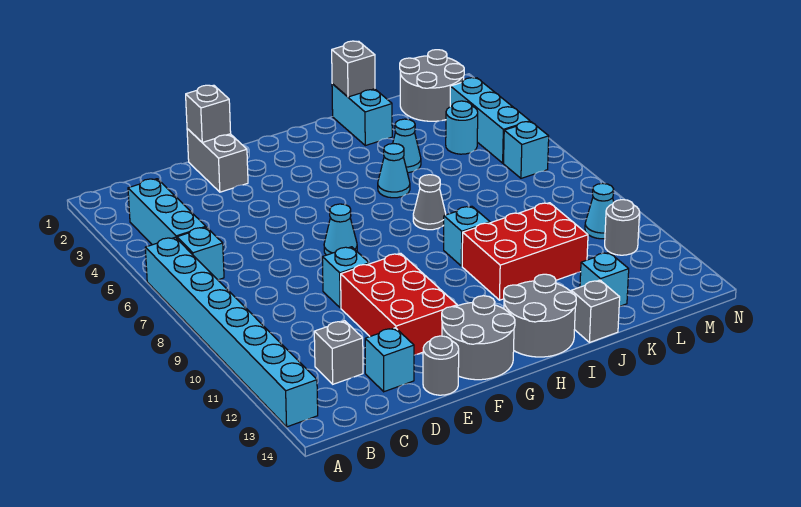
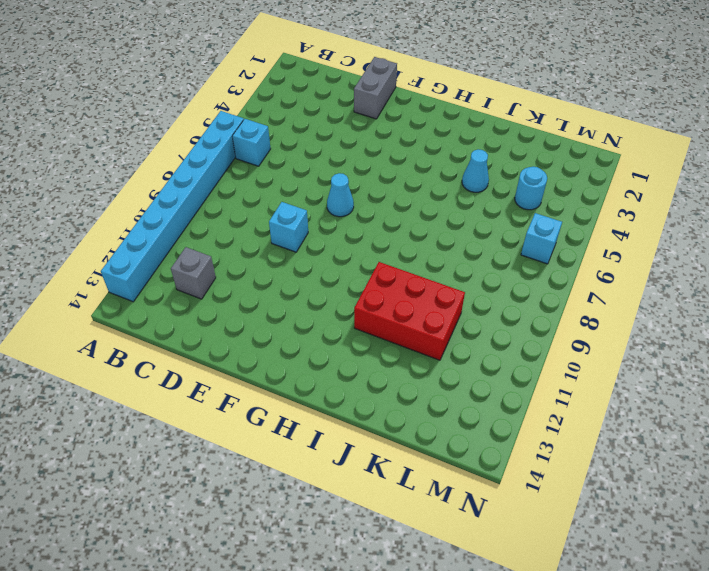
none -> cyan brick B3:B5 level 1
none -> cyan brick D13 level 1
none -> red brick E10:F12 level 1

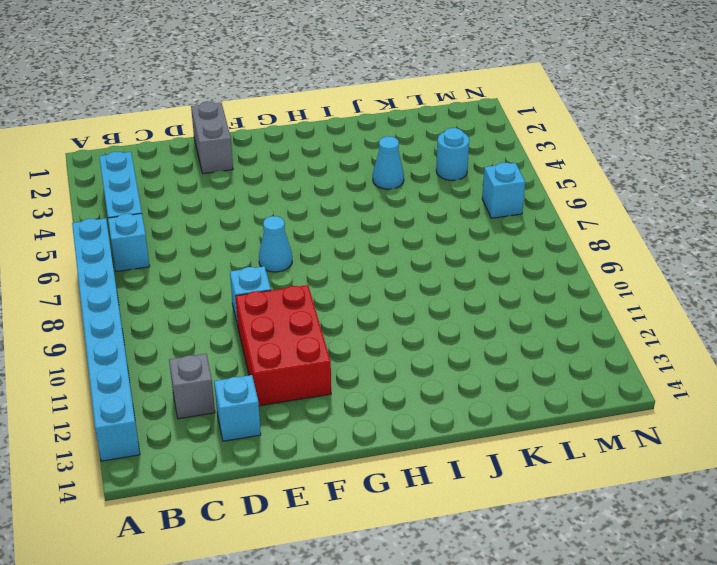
none -> grey round brick E14 level 1
none -> grey round brick F13:G14 level 1
none -> grey round brick H13:I14 level 1

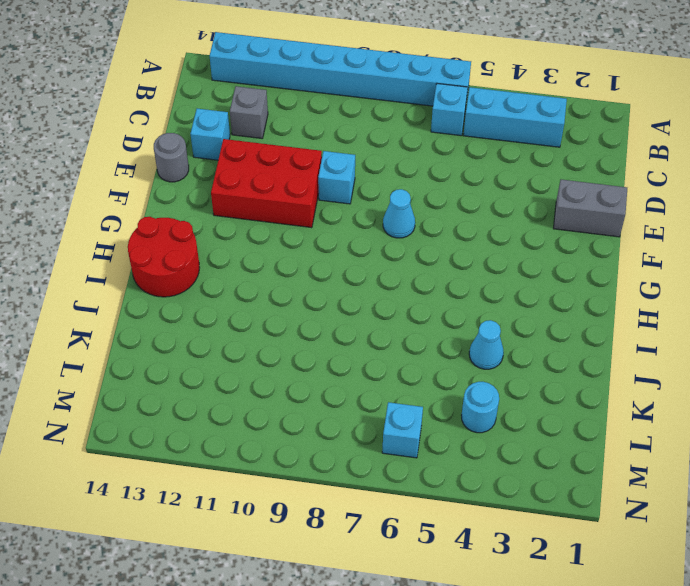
red round brick H13:I14 level 1 -> grey round brick H13:I14 level 1
none -> grey round brick F13:G14 level 1
none -> cyan cone I5 level 1
none -> grey cone I7 level 1

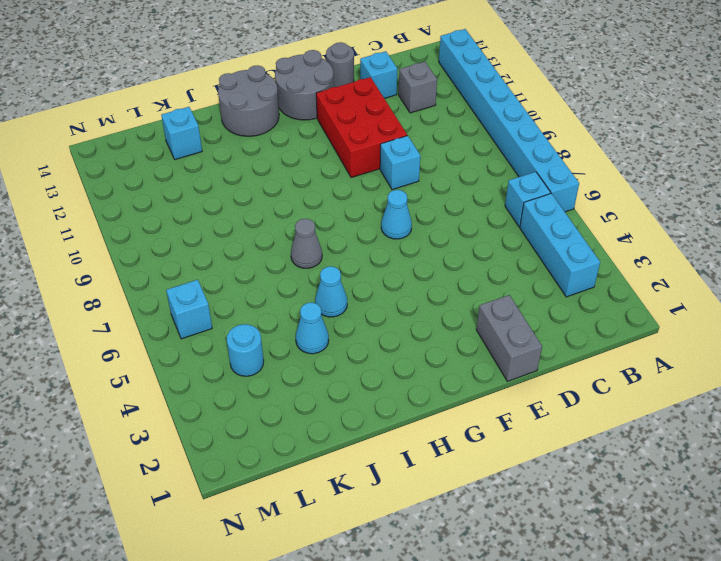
none -> cyan brick I9 level 1
none -> red brick I10:K11 level 1
none -> cyan brick J1:J2 level 1

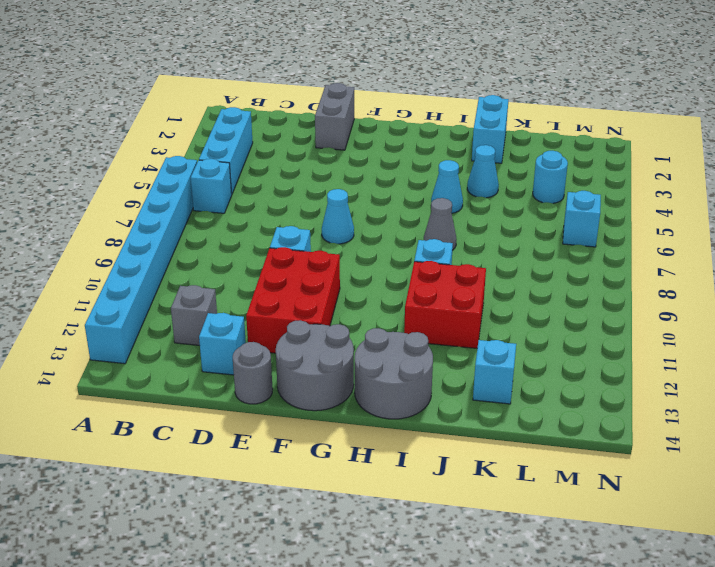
red brick I10:J11 level 1 -> red brick I10:K11 level 1
none -> grey brick J14 level 1
none -> grey round brick L1:M2 level 1
none -> cyan brick M3:M5 level 1

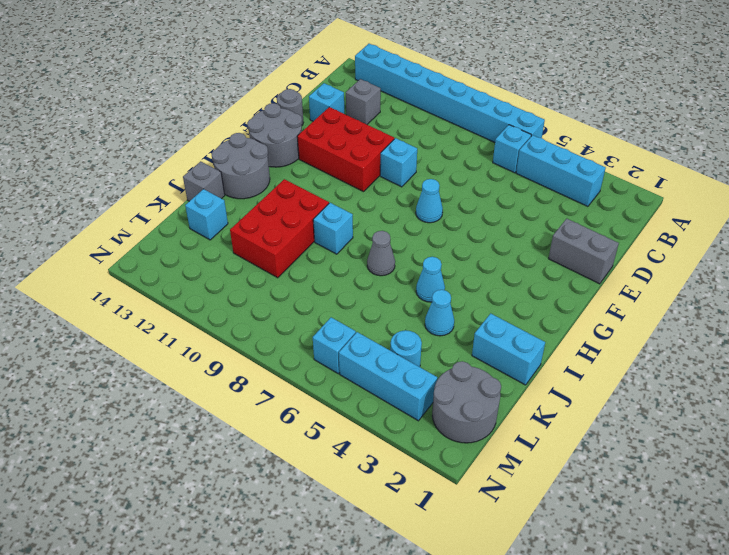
none -> cyan cone M10 level 1
none -> grey round brick M11 level 1
none -> grey brick E1 level 2

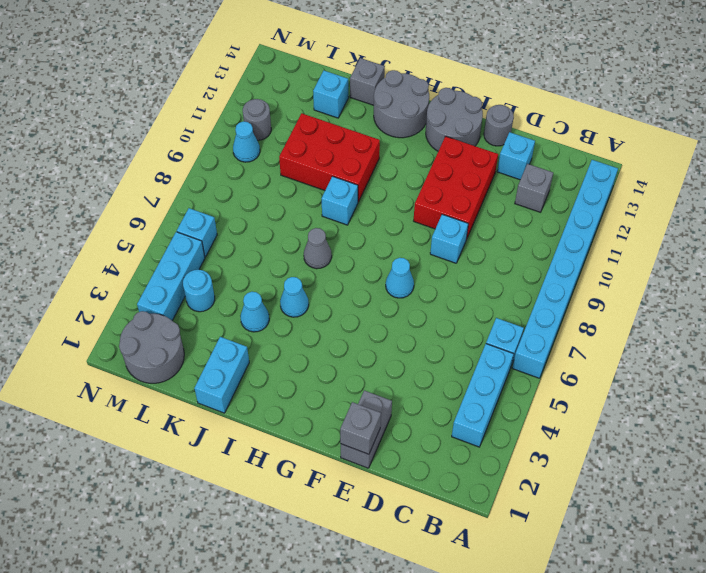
none -> grey brick J1 level 2

